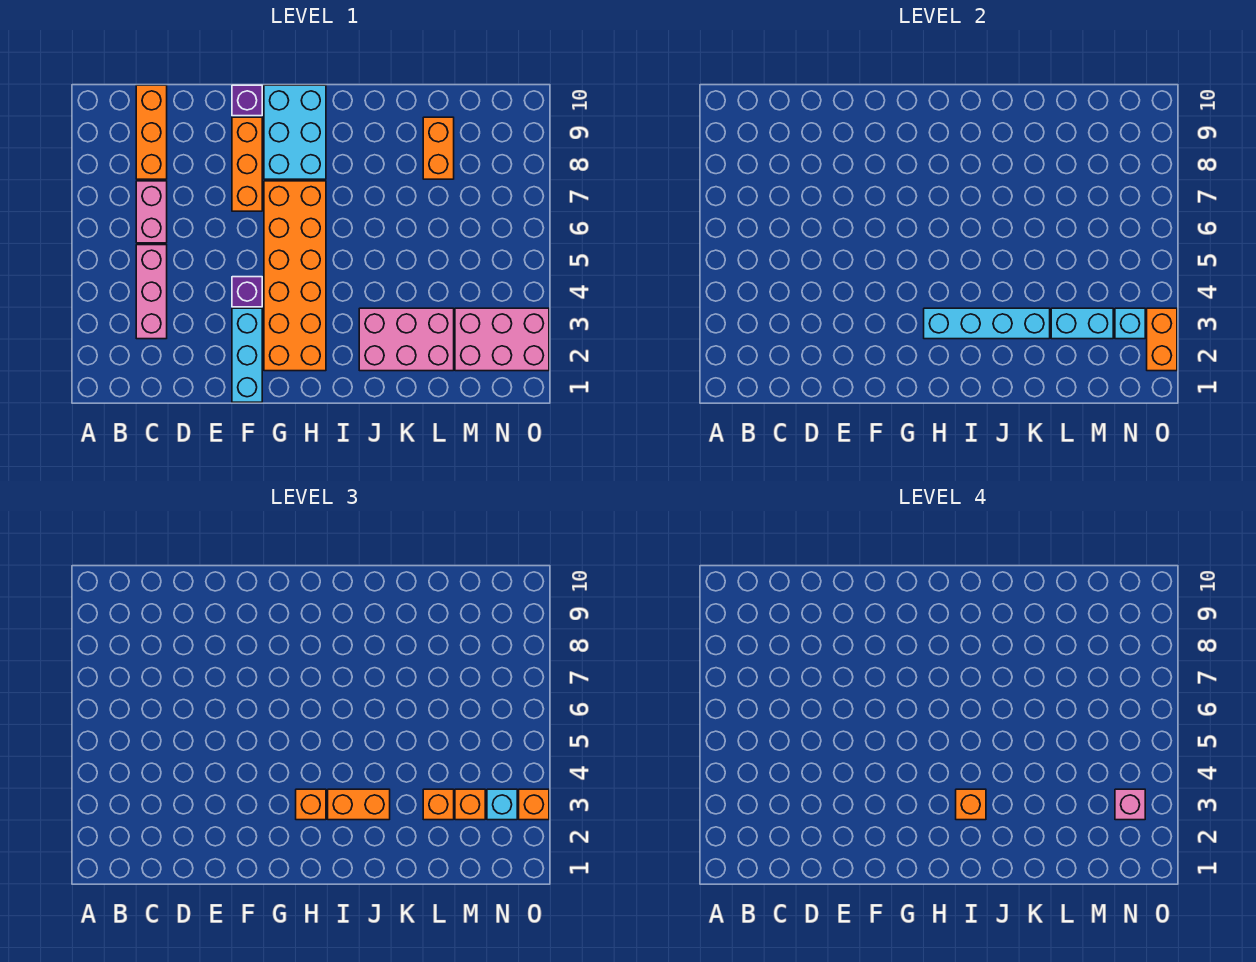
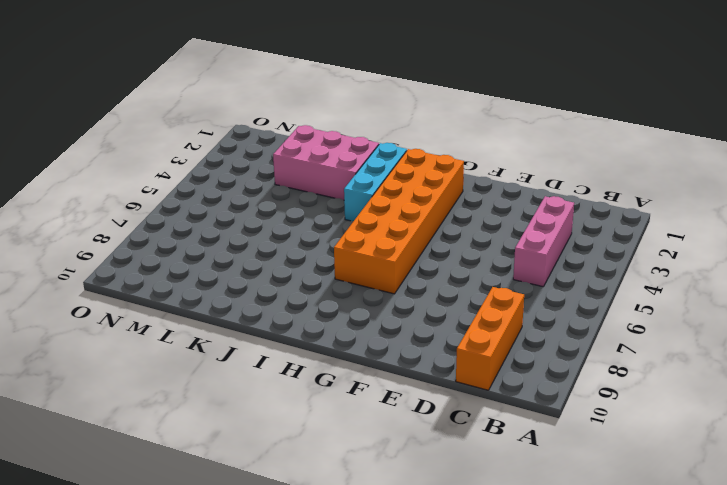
cyan brick I2:I4 level 1 -> cyan brick F1:F3 level 1
none -> pink brick C6:C7 level 1
none -> purple brick F4 level 1
none -> orange brick F7:F9 level 1

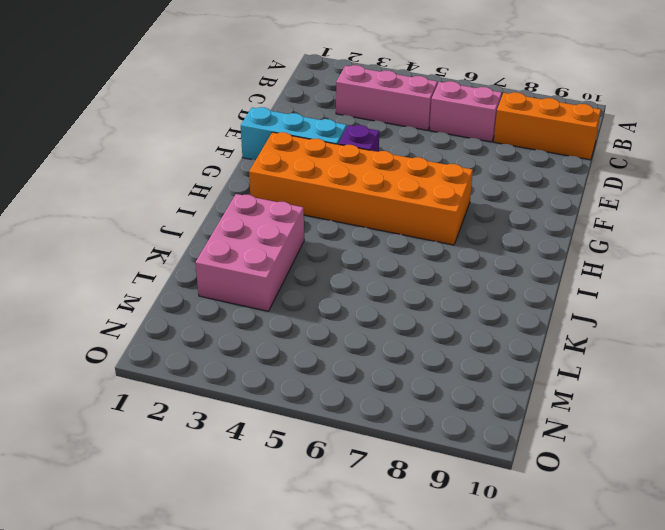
none -> orange brick F7:F9 level 1
none -> purple brick F10 level 1
none -> cyan brick G8:H10 level 1

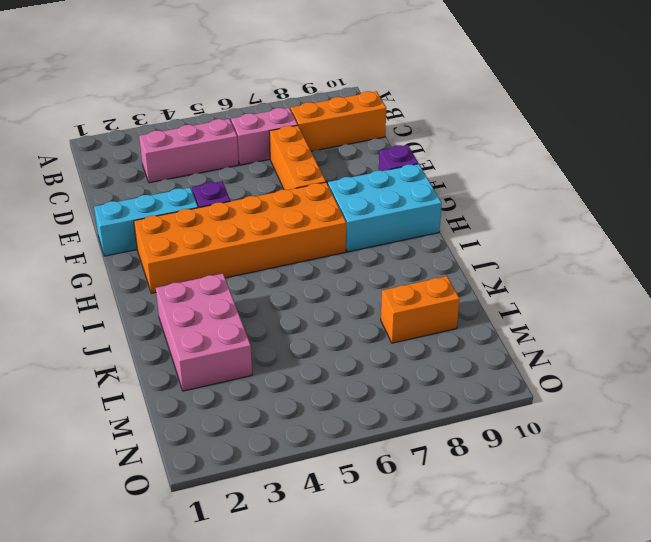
orange brick D7:F7 level 1 -> orange brick F7:F9 level 1
none -> pink brick M2:O3 level 1
none -> cyan brick H3:K3 level 2
none -> cyan brick L3:M3 level 2

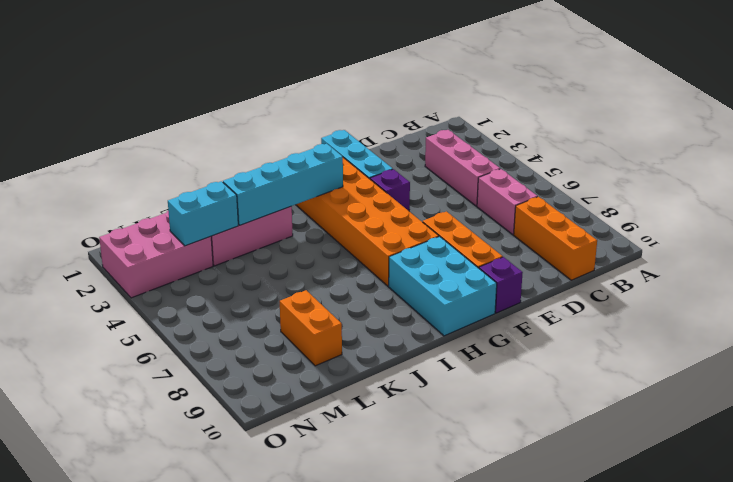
none -> cyan brick N3 level 2
none -> orange brick O2:O3 level 2
none -> orange brick H3 level 3

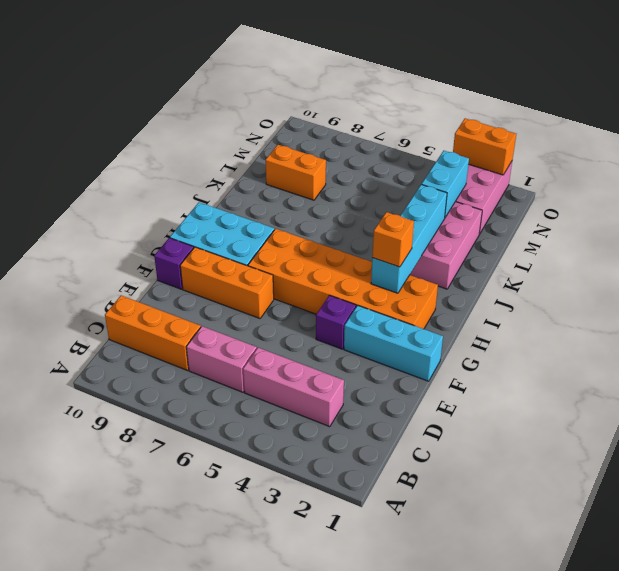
none -> cyan brick N3 level 2
none -> orange brick I3:J3 level 3
none -> orange brick L3 level 3

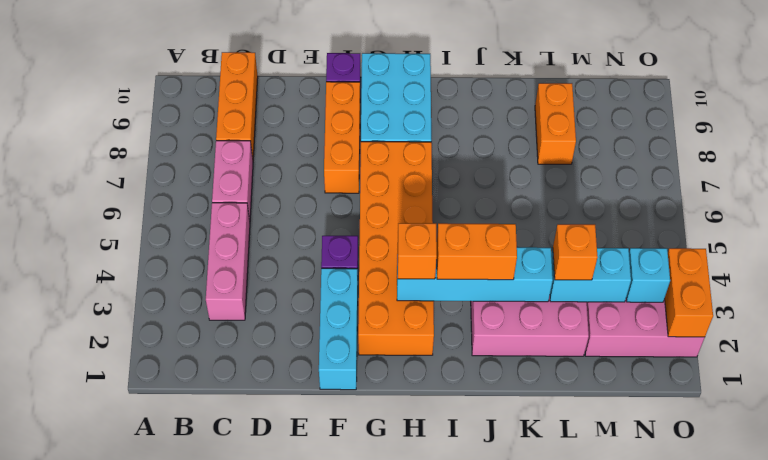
none -> orange brick M3 level 3
none -> cyan brick N3 level 3
none -> orange brick O3 level 3

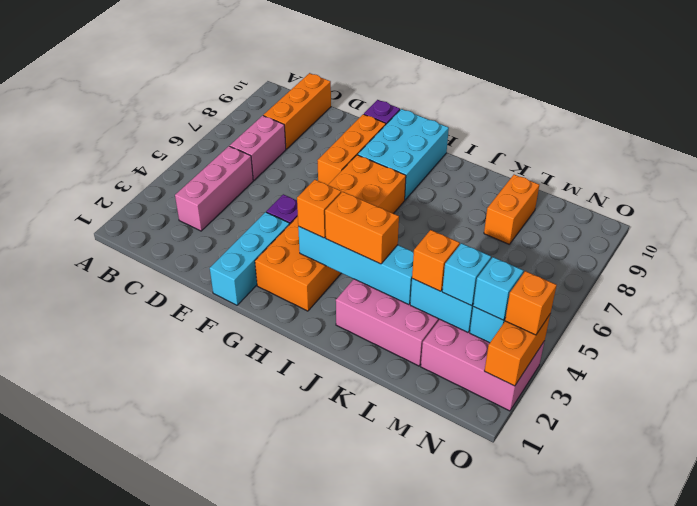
cyan brick M3 level 3 -> orange brick M3 level 3
none -> orange brick I3 level 4
none -> pink brick N3 level 4

